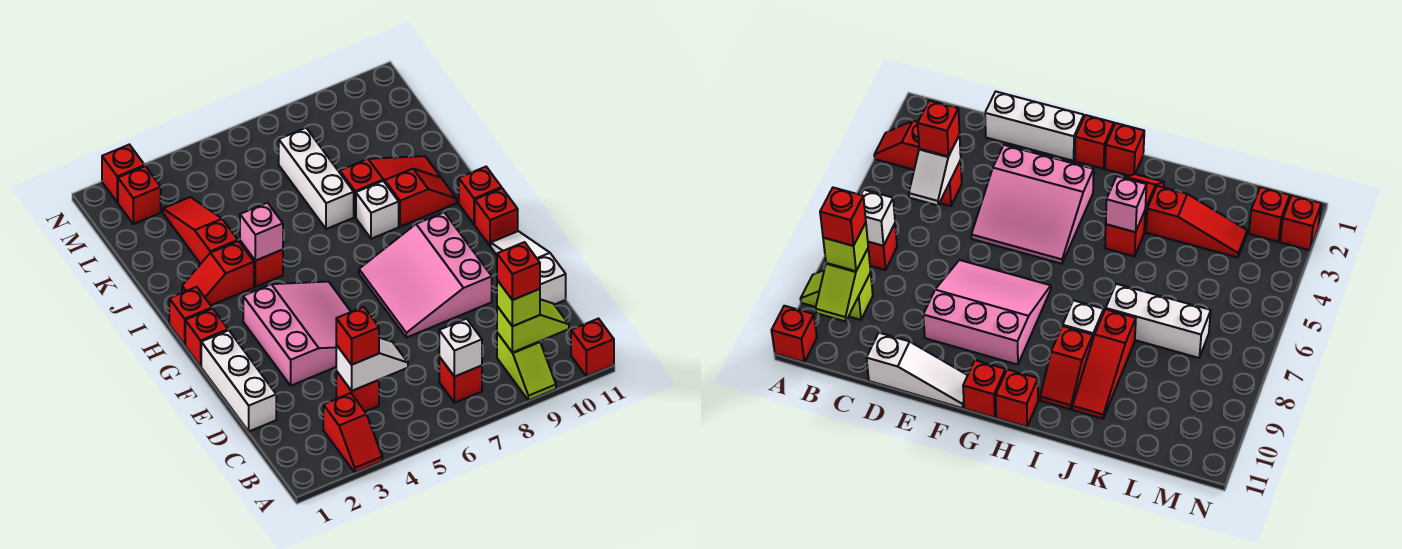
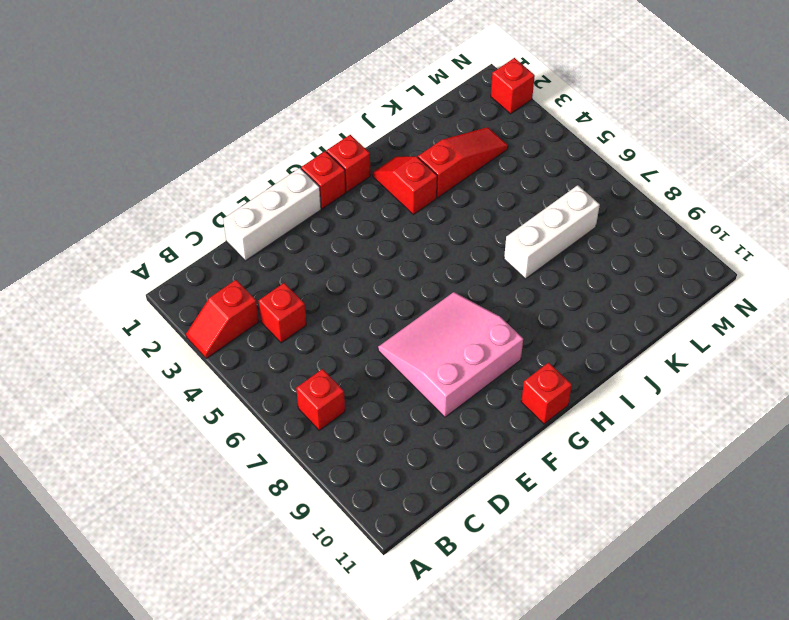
none -> lime slope A9:B9 level 1 top B
none -> red brick A11 level 1
none -> white slope D11:F11 level 1 top D

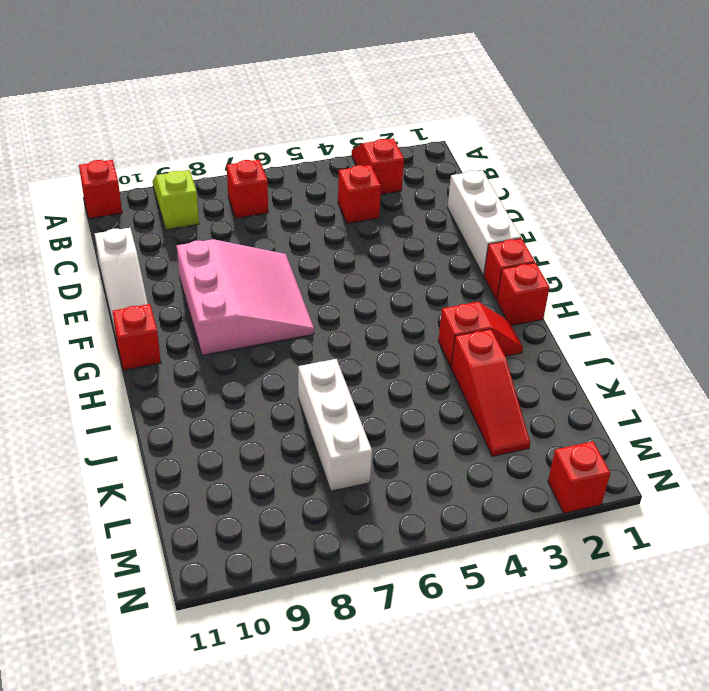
none -> pink slope E3:G5 level 1 top 3
none -> red brick H11 level 1
none -> red brick I4 level 1

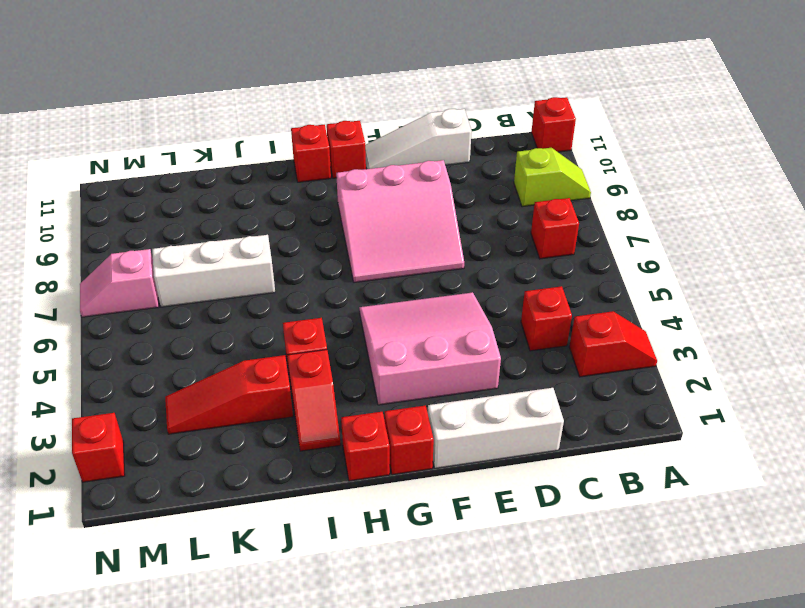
pink slope M7:N7 level 1 top M -> none
none -> white brick I8 level 1
none -> red slope I9:I10 level 1 top 9
none -> red slope J8:J10 level 1 top 8

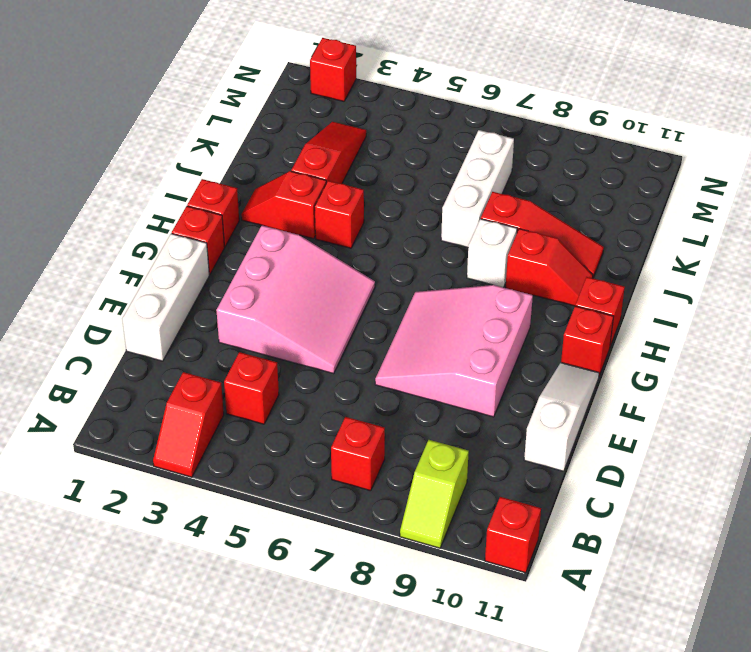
none -> red brick M2 level 1
none -> white brick B7 level 2
none -> lime slope B9:B10 level 2 top 9

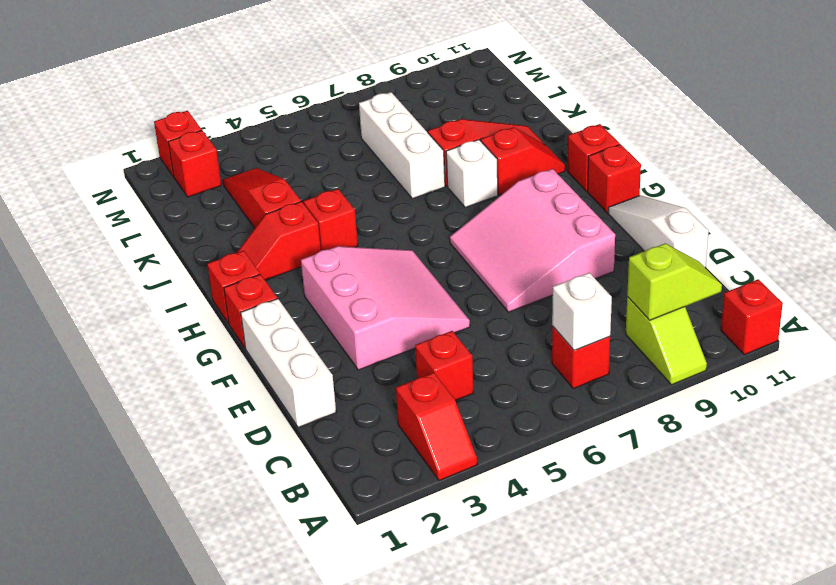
none -> white slope C4:C5 level 2 top 4
none -> pink brick I4 level 2
none -> lime brick B9 level 3

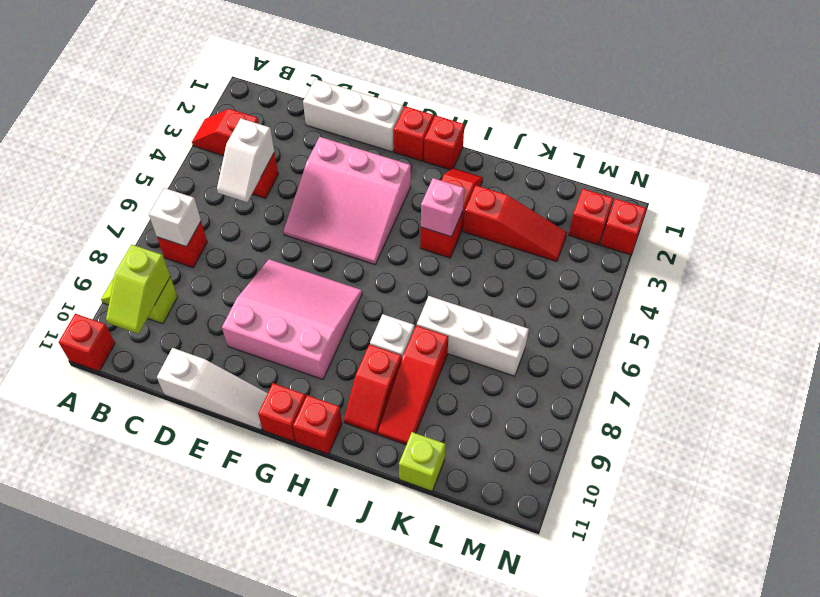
lime brick K11 level 1 -> lime brick B9 level 3
none -> red brick C4 level 3
none -> red brick B9 level 4

